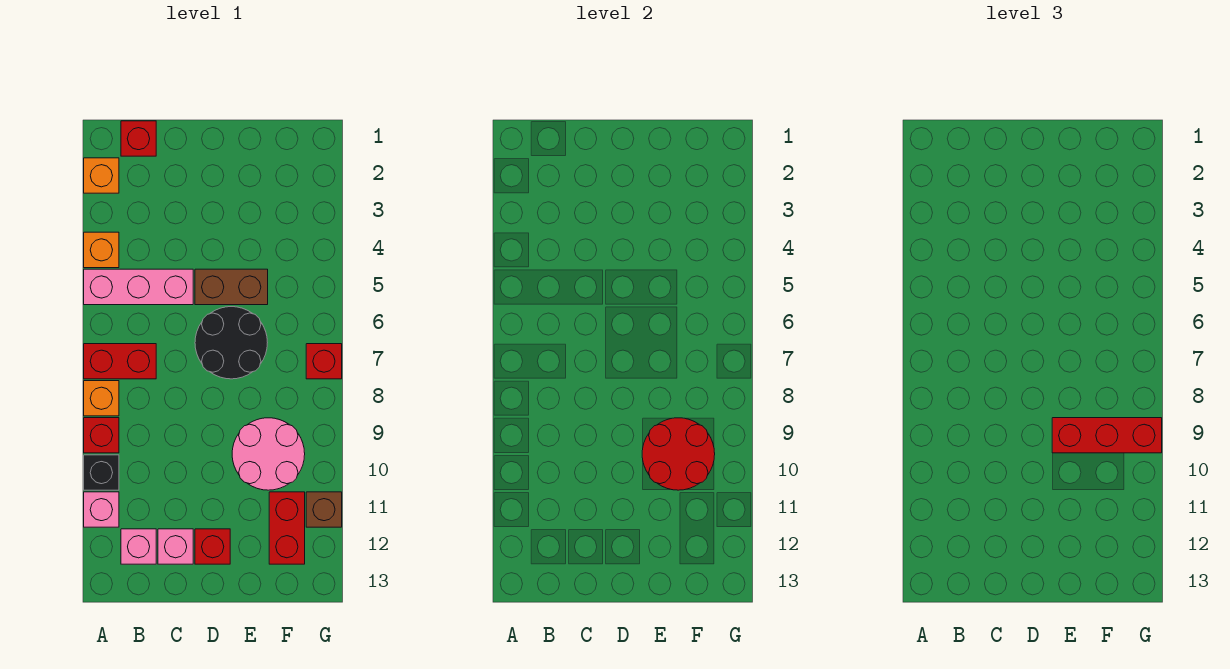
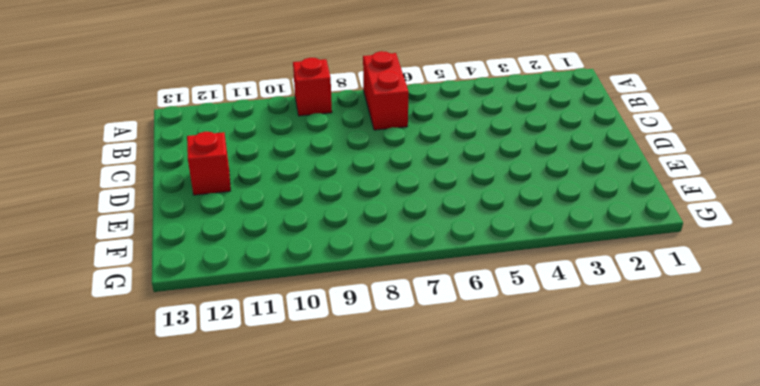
none -> orange brick A2 level 1
none -> orange brick A4 level 1
none -> pink brick A5:C5 level 1

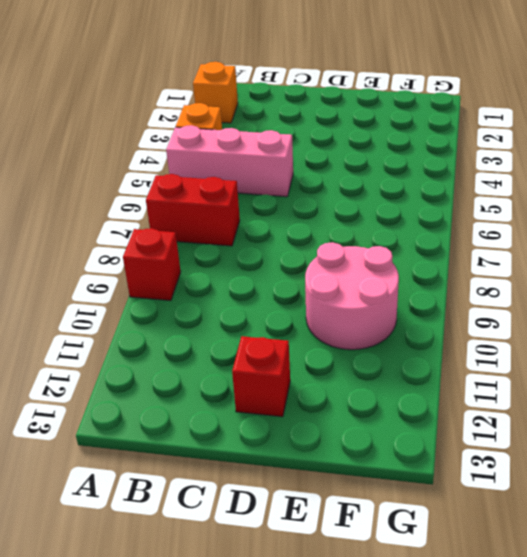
none -> orange brick A8 level 1
none -> black brick A10 level 1
none -> pink brick A11 level 1

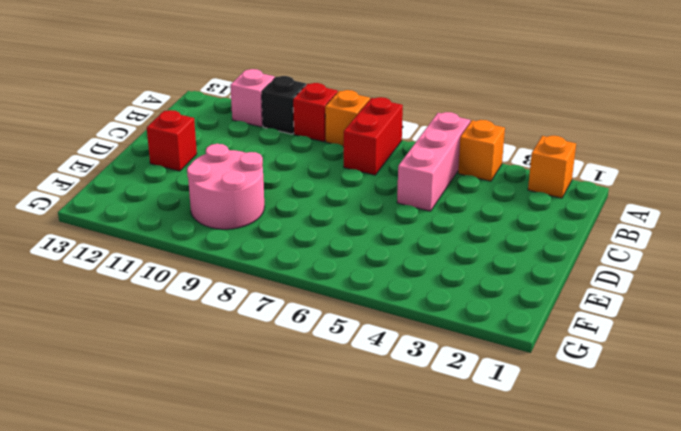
none -> red brick B1 level 1
none -> pink brick B12 level 1
none -> pink brick C12 level 1

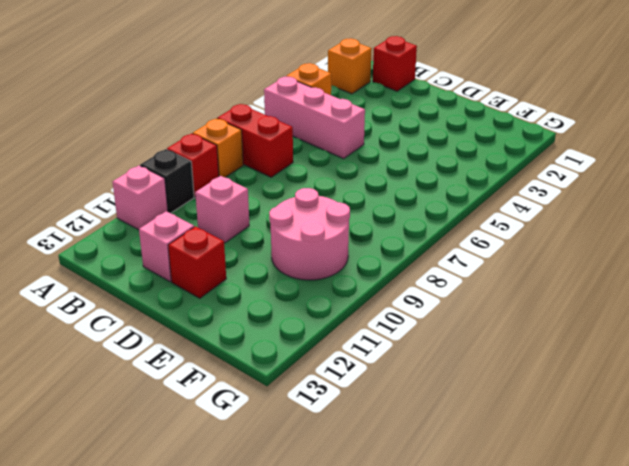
pink brick C10 level 1 -> pink brick B12 level 1
none -> brown brick D5:E5 level 1
none -> black round brick D6:E7 level 1
none -> red brick F11:F12 level 1

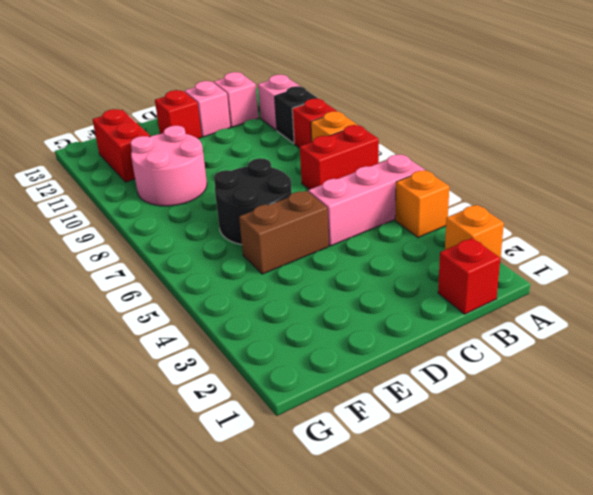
none -> red brick G7 level 1
none -> brown brick G11 level 1
none -> red round brick E9:F10 level 2

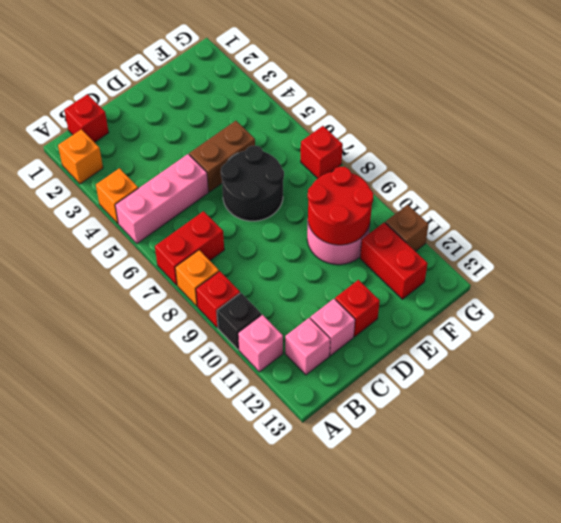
none -> red brick E9:G9 level 3

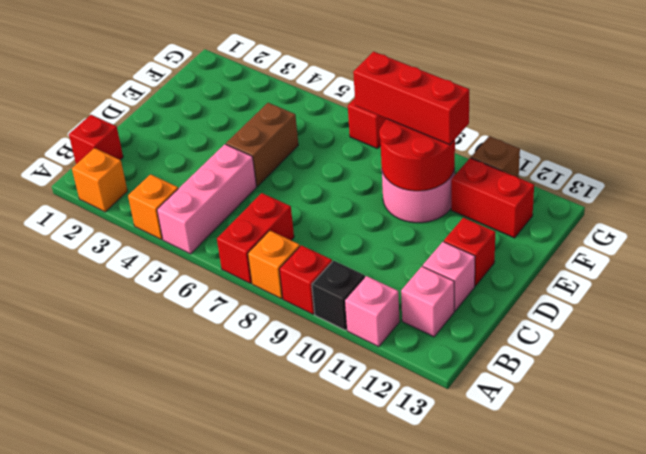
red brick F8:F10 level 3 -> red brick E9:G9 level 3
none -> black round brick D6:E7 level 1

